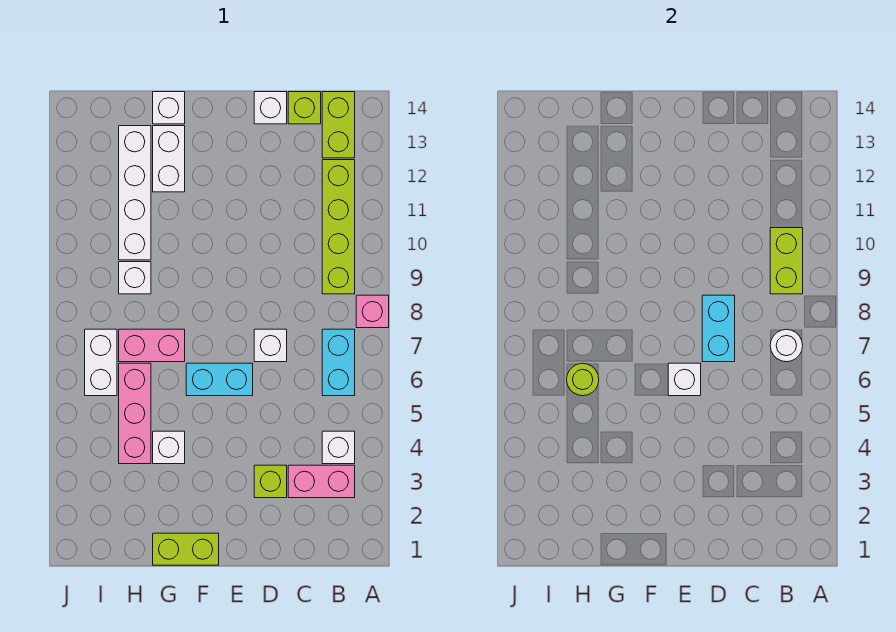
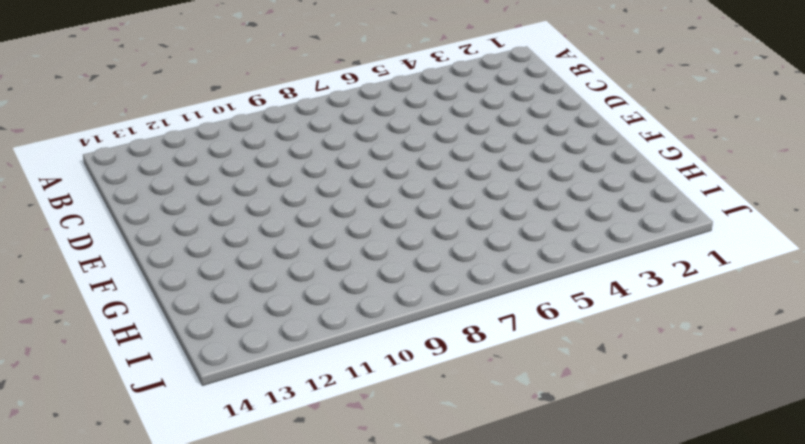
none -> pink brick A8 level 1
none -> pink brick B3:C3 level 1
none -> white brick B4 level 1

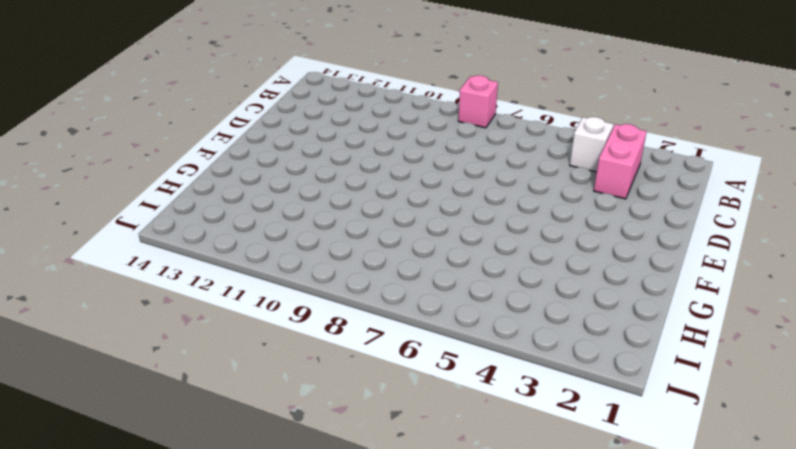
none -> cyan brick B6:B7 level 1
none -> lime brick B9:B12 level 1
none -> lime brick B13:B14 level 1

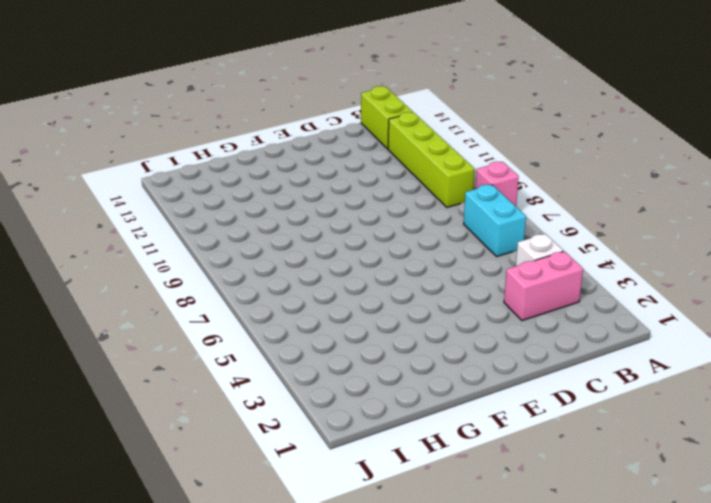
none -> lime brick C14 level 1
none -> lime brick D3 level 1
none -> white brick D7 level 1

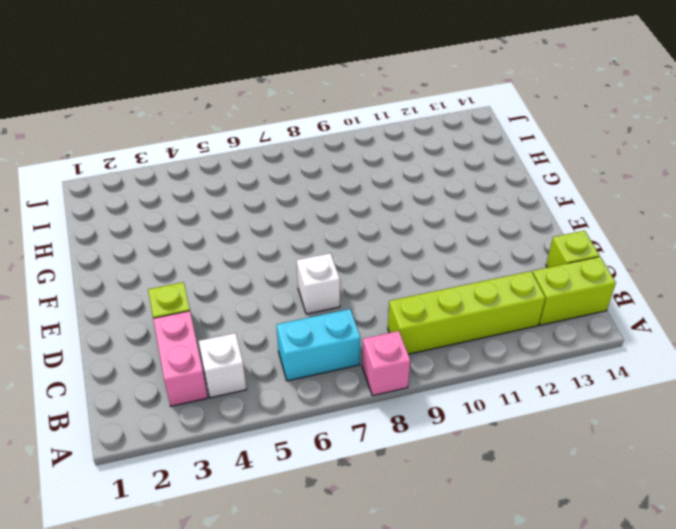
none -> white brick D14 level 1
none -> cyan brick E6:F6 level 1
none -> lime brick F1:G1 level 1

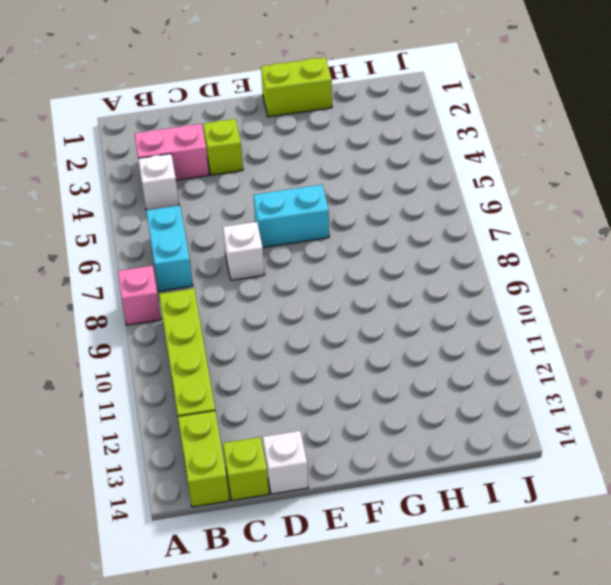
none -> white brick G4 level 1
none -> pink brick G7:H7 level 1
none -> white brick G12:G13 level 1

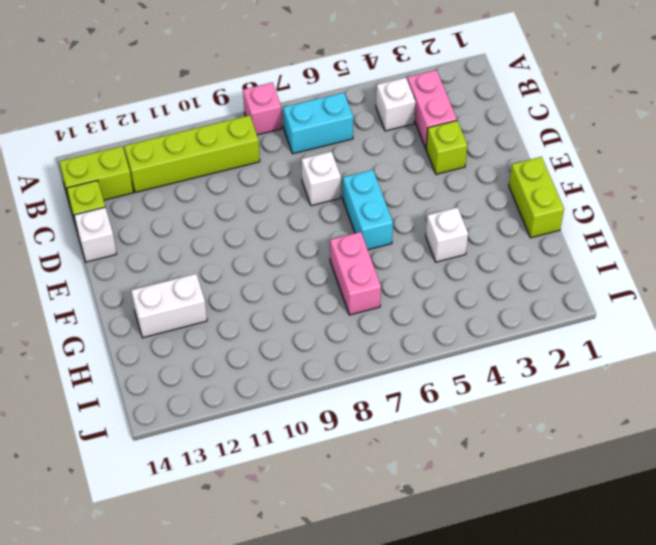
none -> white brick G14 level 1
none -> pink brick H4:H6 level 1
none -> white brick H9 level 1

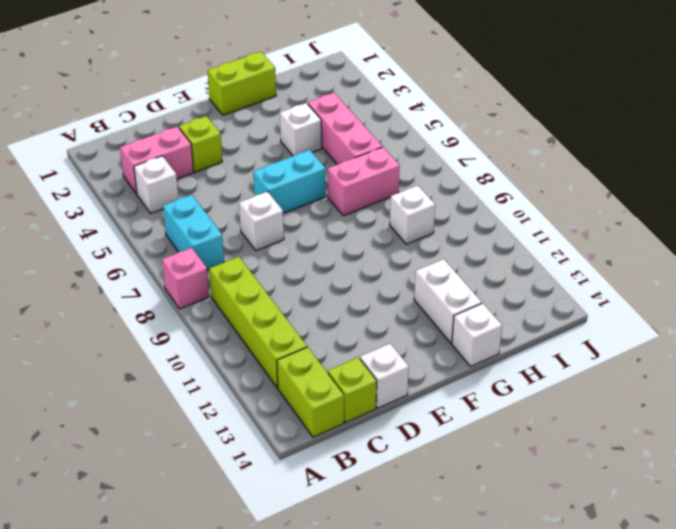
none -> white brick H10:H13 level 1
none -> white brick I6:I7 level 1
none -> white round brick B7 level 2

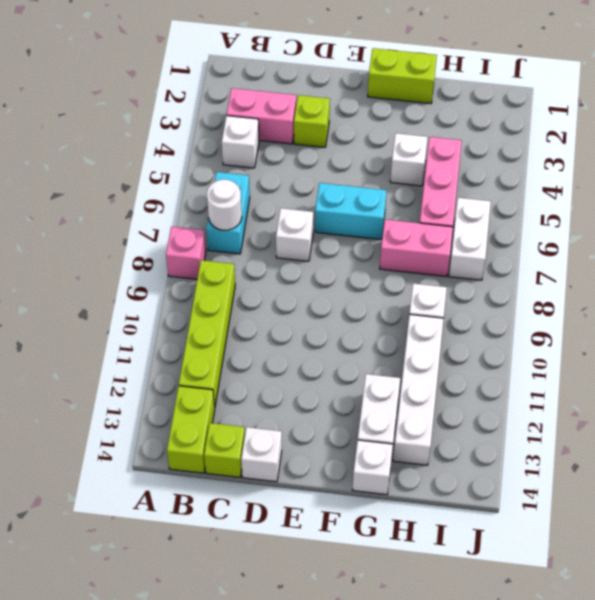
none -> lime brick B9:B10 level 2
none -> cyan brick D7:D8 level 2
none -> white brick E6 level 2

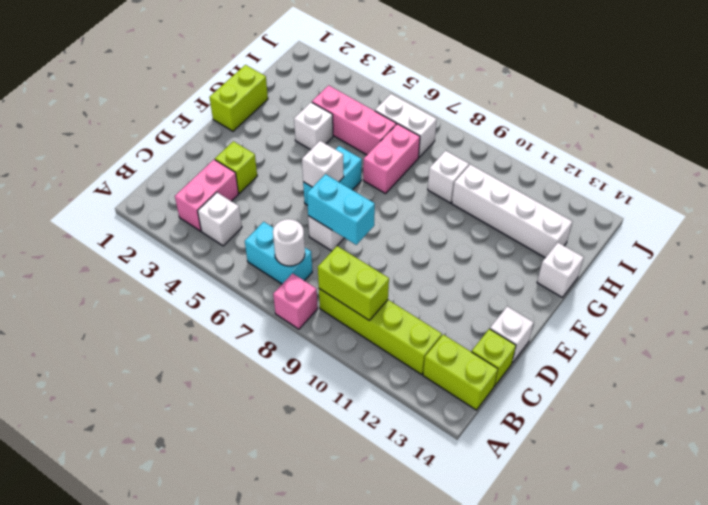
none -> white brick G12:G13 level 1
none -> lime round brick H6 level 2

